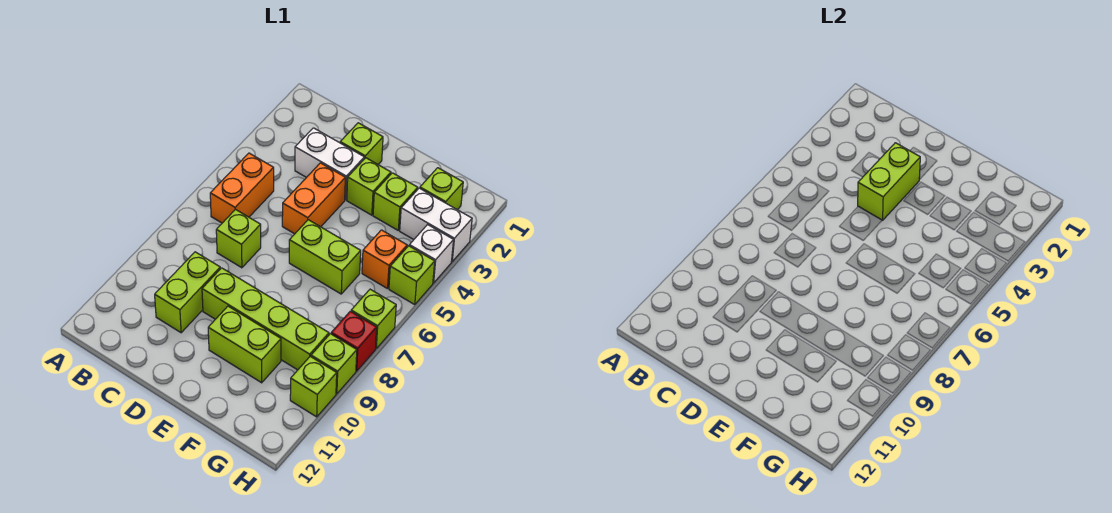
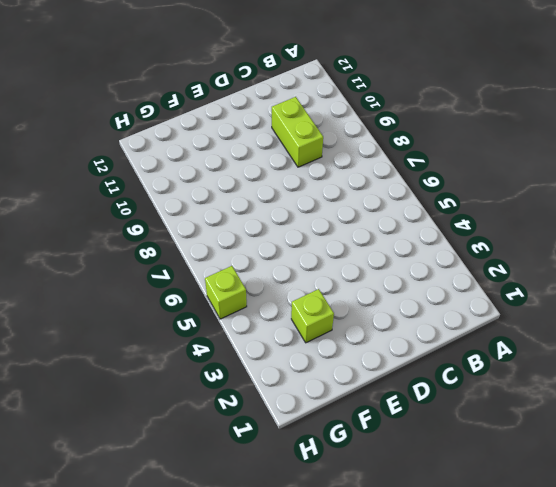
none -> orange brick B5:B6 level 1
none -> white brick C3:D3 level 1
none -> lime brick C7 level 1

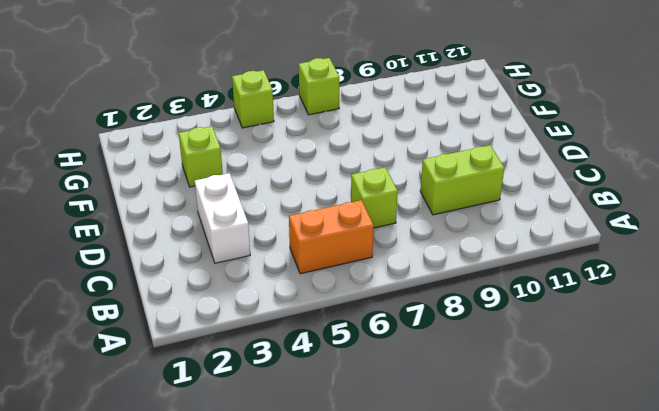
none -> lime brick D2 level 1
none -> orange brick D4:D5 level 1
none -> lime brick D9:G9 level 1

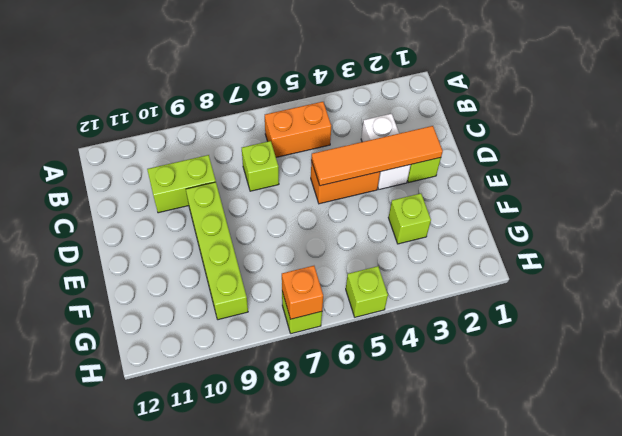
orange tile D2:D5 level 2 -> lime brick D3:D4 level 2
orange brick H7 level 2 -> orange brick G5 level 1
none -> lime brick E3 level 1
none -> lime brick E6:F6 level 1
none -> lime brick E10:F10 level 1

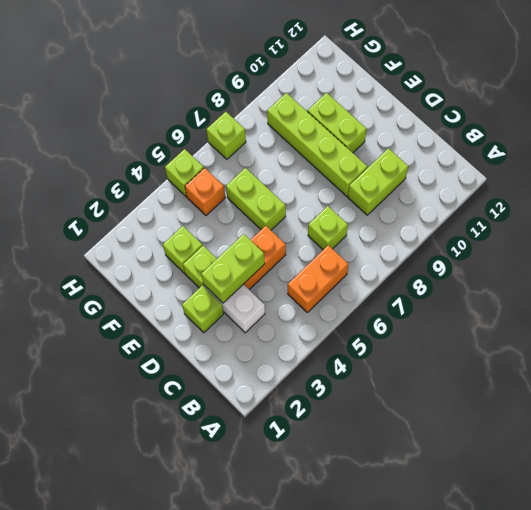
none -> lime brick G2 level 1
none -> white brick G3:H3 level 1
none -> white brick H4 level 1

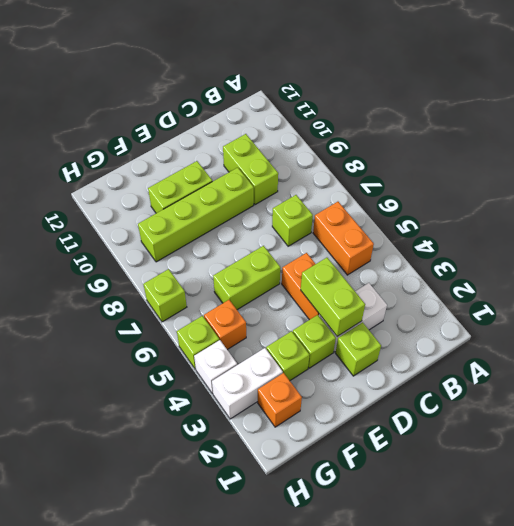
orange brick G2 level 1 -> lime brick G2 level 1
none -> red brick H8 level 1
none -> lime brick H9 level 1
none -> lime brick H10 level 1

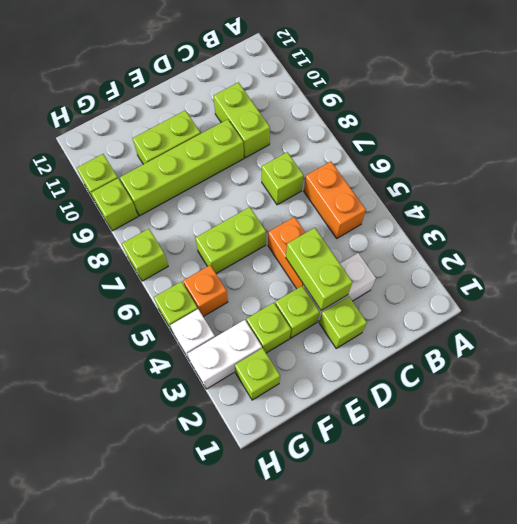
none -> red brick H8 level 1

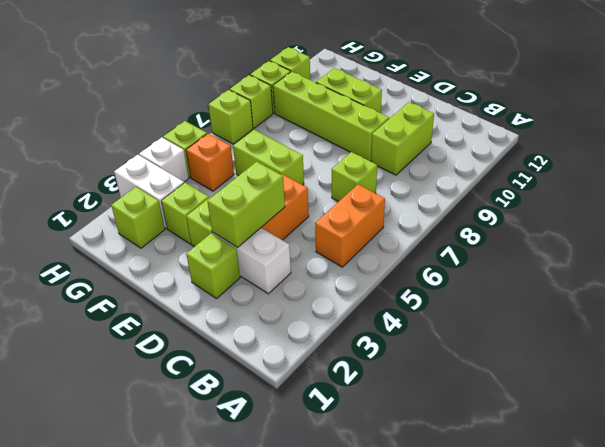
lime brick H8 level 1 -> red brick H8 level 1

